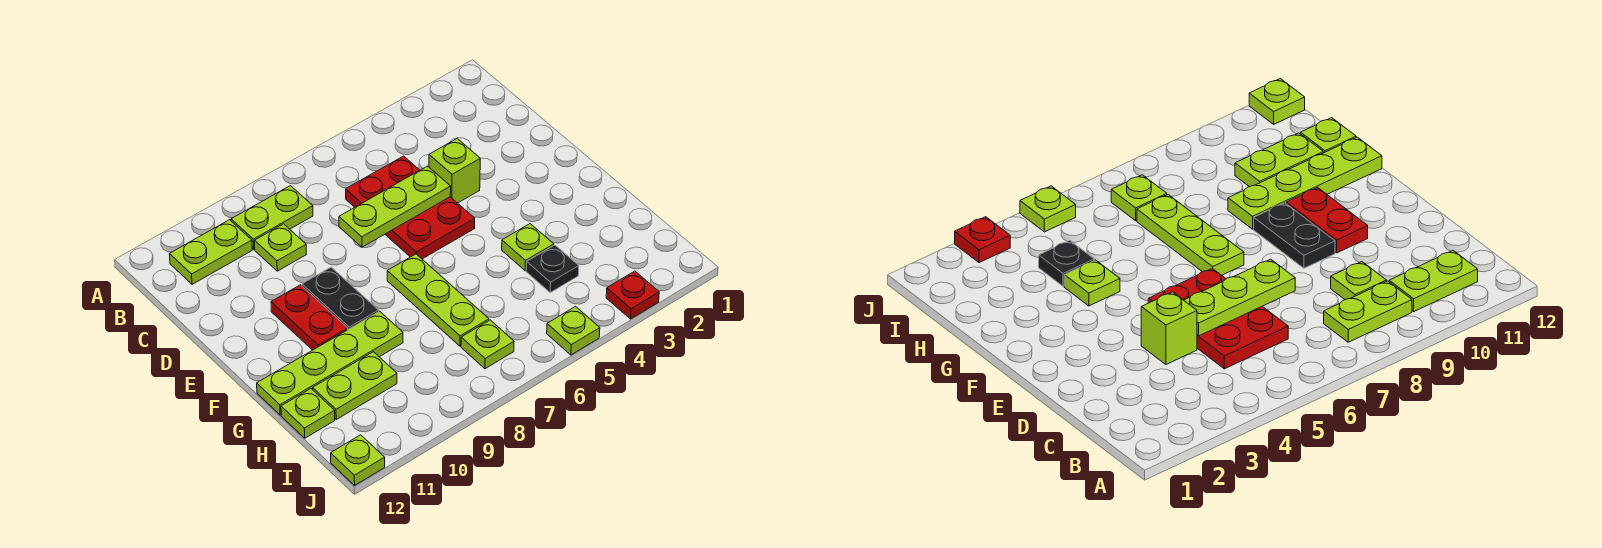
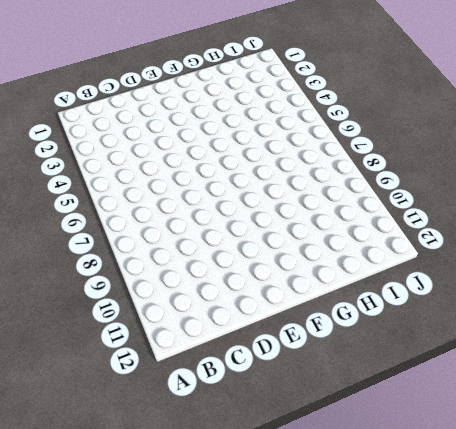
none -> lime plate B8:B9 level 1
none -> lime plate B10:B11 level 1
none -> red plate C5:E6 level 1

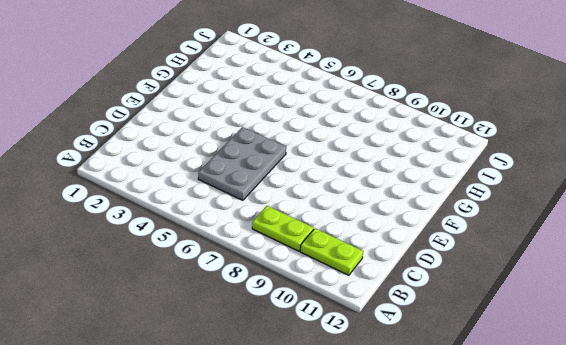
grey plate C5:E6 level 1 -> red plate C5:E6 level 1
none -> lime plate C9 level 1
none -> lime brick D4 level 1
none -> black plate E9:F9 level 1

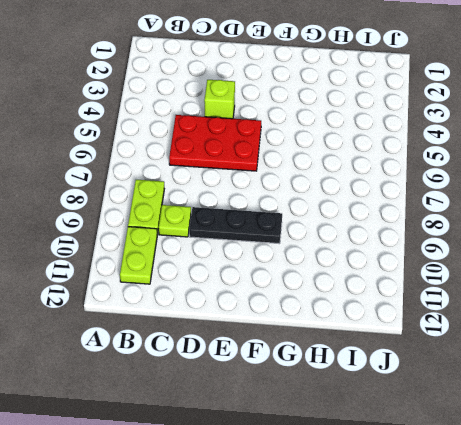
black plate D9:F9 level 1 -> black plate E9:F9 level 1
none -> red plate E10:F10 level 1
none -> lime plate F7:H7 level 1
none -> lime plate G4 level 1

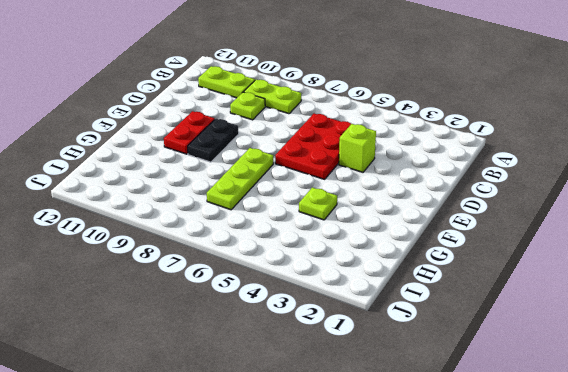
none -> lime plate G9:G12 level 1
none -> black plate H4 level 1
none -> lime plate H10:H11 level 1

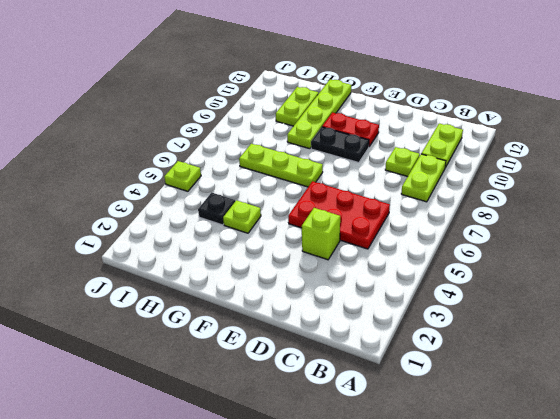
none -> lime plate H12 level 1
none -> lime plate I7 level 1
none -> red plate J3 level 1

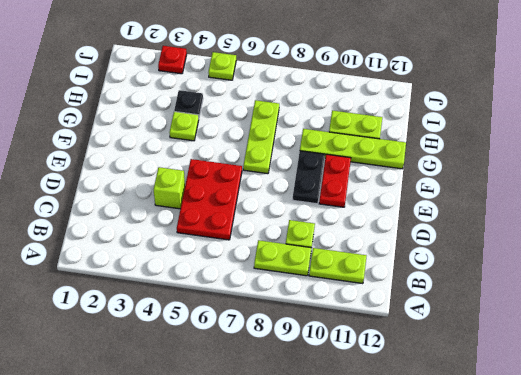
none -> lime plate H12 level 1
none -> lime plate I7 level 1
none -> lime plate J12 level 1

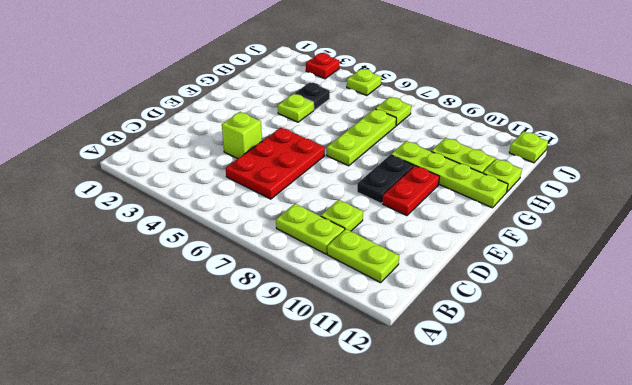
none -> lime plate D5:D7 level 2

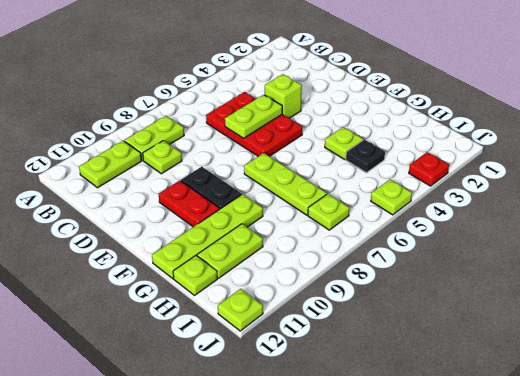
lime plate D5:D6 level 2 -> lime plate D5:D7 level 2

